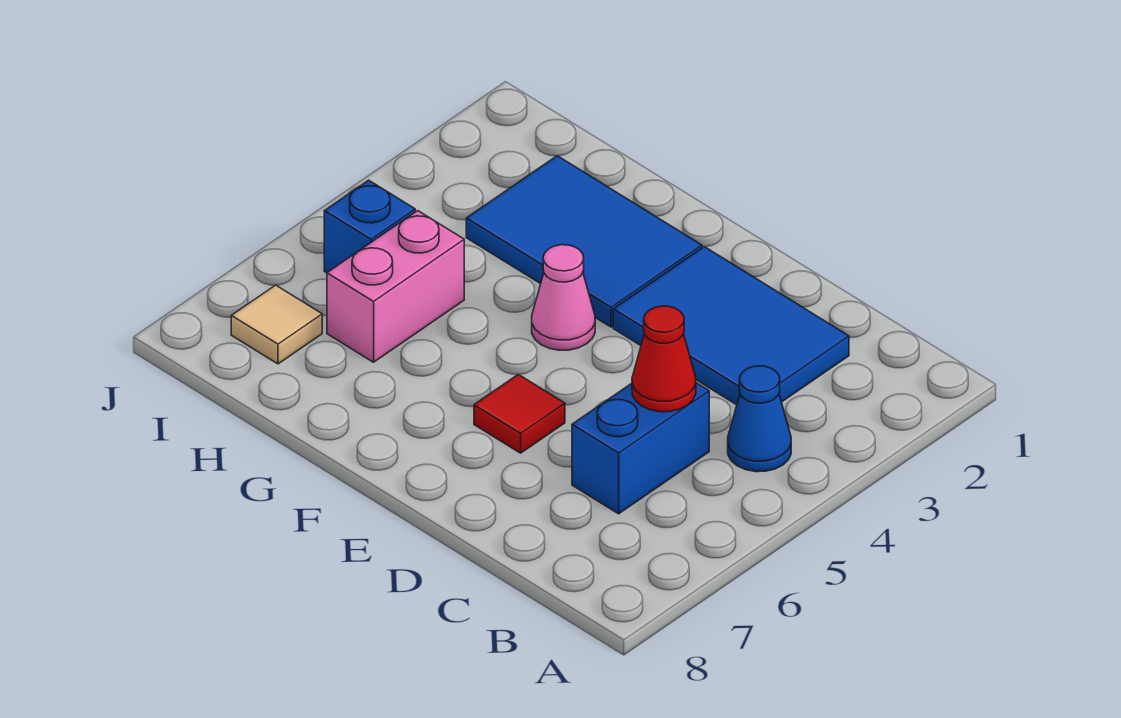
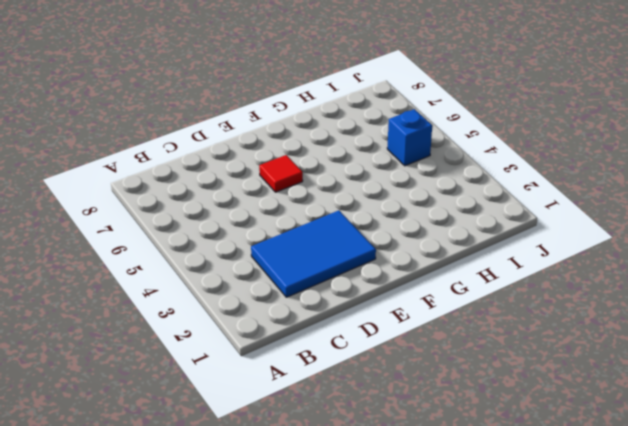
none -> blue cone B4 level 1
none -> blue brick C5:C6 level 1

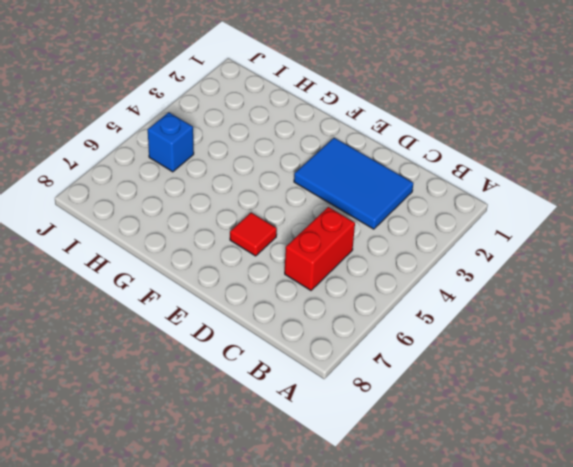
red brick C5:C6 level 1 -> blue brick C5:C6 level 1
none -> blue cone B4 level 1
none -> blue tile F2:H3 level 1

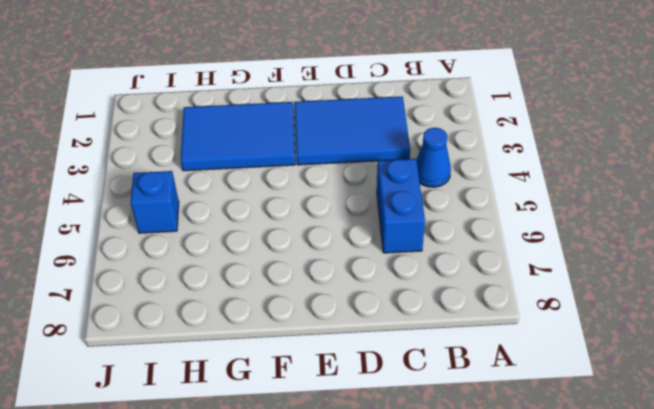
none -> red tile E6 level 1
none -> pink cone F4 level 1

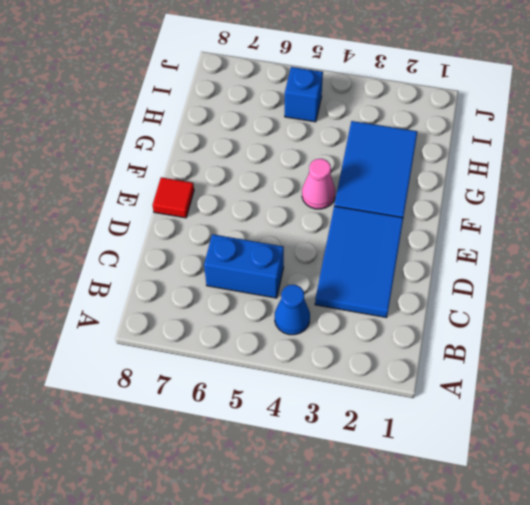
red tile E8 level 1 -> red tile E6 level 1
none -> pink brick H5:H6 level 1
none -> tan tile I7 level 1

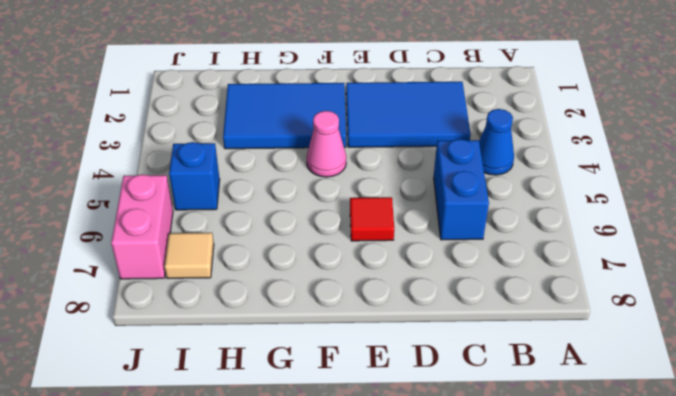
pink brick J6:J7 level 1 -> pink brick H5:H6 level 1
none -> red cone C5 level 2

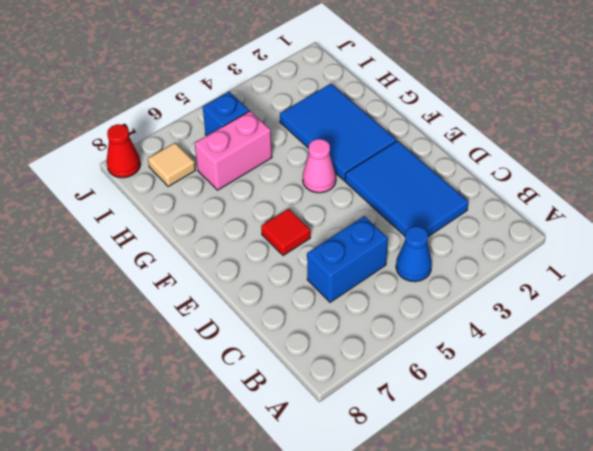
red cone J8 level 1 -> red cone C5 level 2

